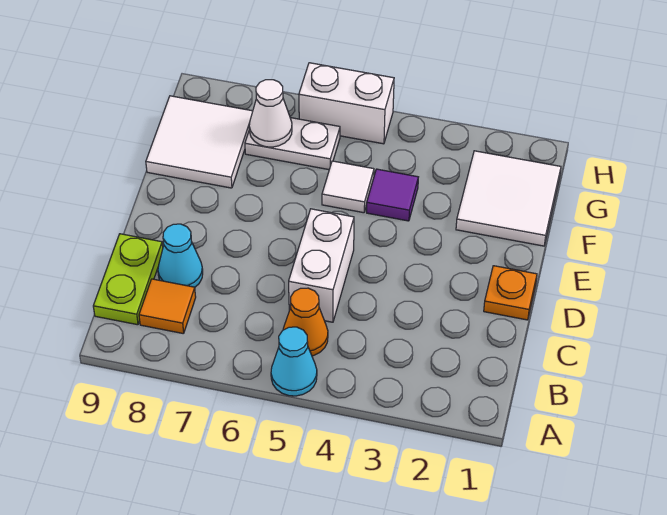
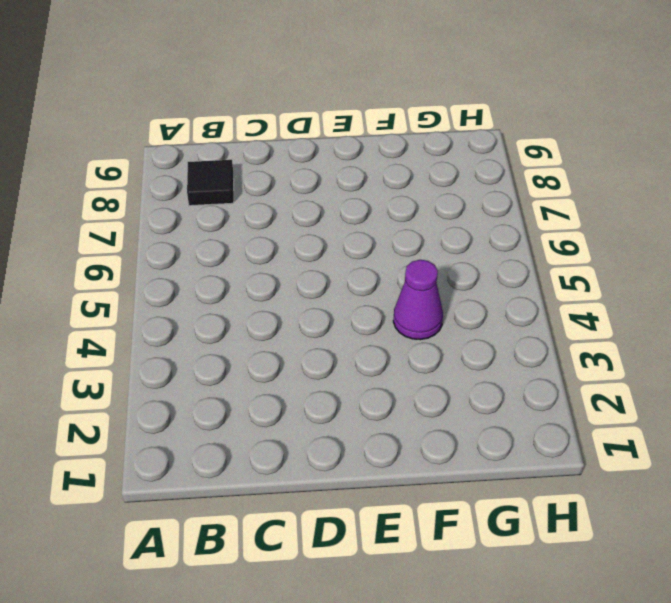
black tile B8 level 1 -> orange tile B8 level 1
purple cone F4 level 1 -> purple tile F4 level 1
none -> cyan cone A5 level 1
none -> orange cone B5 level 1
none -> lime plate B9:C9 level 1

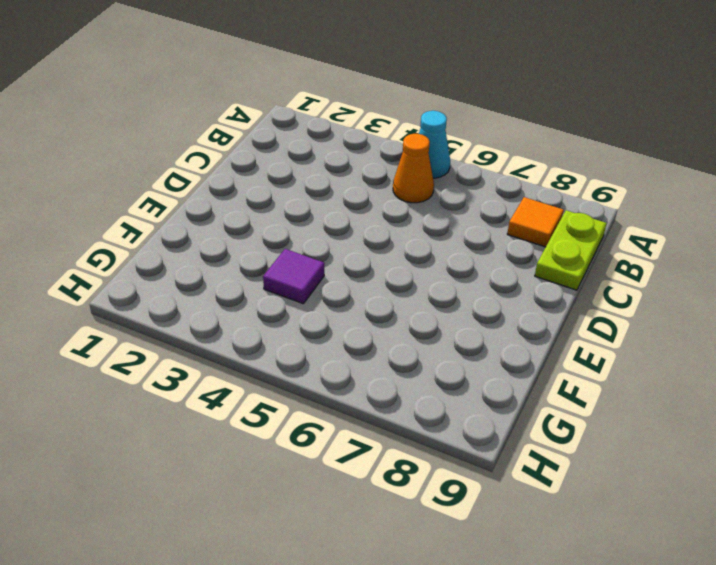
none -> white brick C5:D5 level 1
none -> cyan cone C8 level 1
none -> orange plate D1 level 1

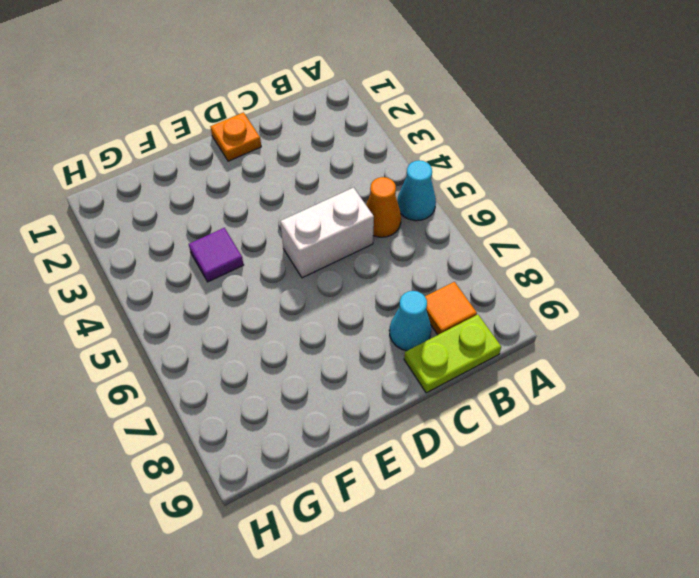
none -> white tile F1:G2 level 1
none -> white tile F5 level 1
none -> white tile F8:G9 level 1

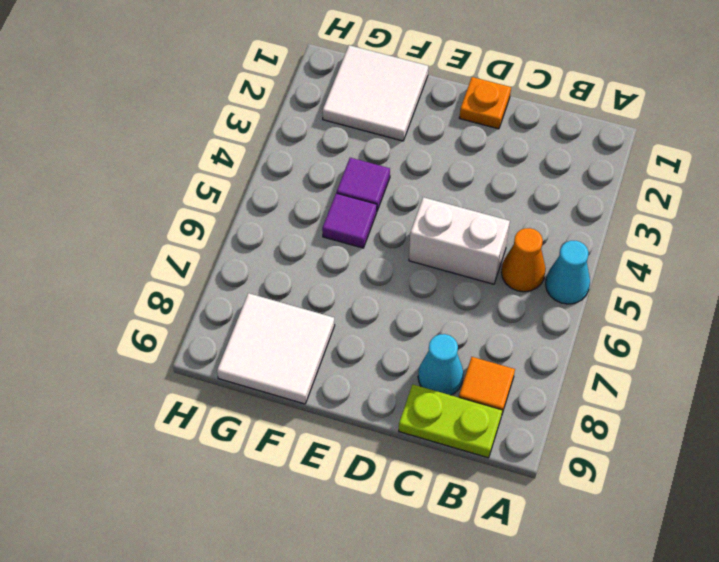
purple tile F5 level 1 -> white tile F5 level 1
none -> white plate G6:G7 level 1
none -> white brick H5:H6 level 1
none -> white cone G7 level 2

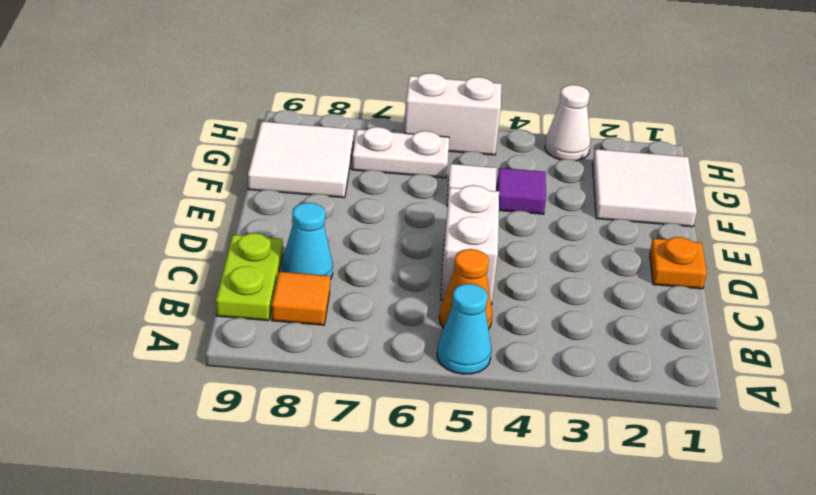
white cone H3 level 1 -> white cone G7 level 2

